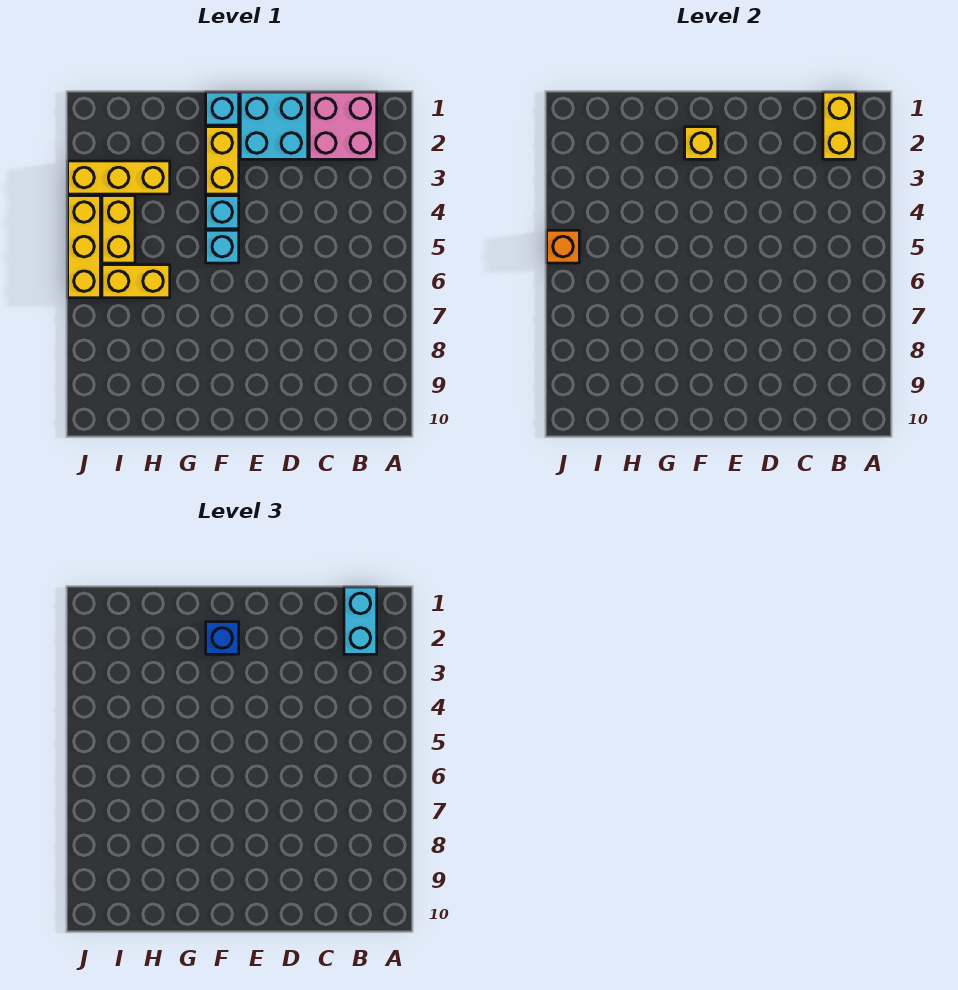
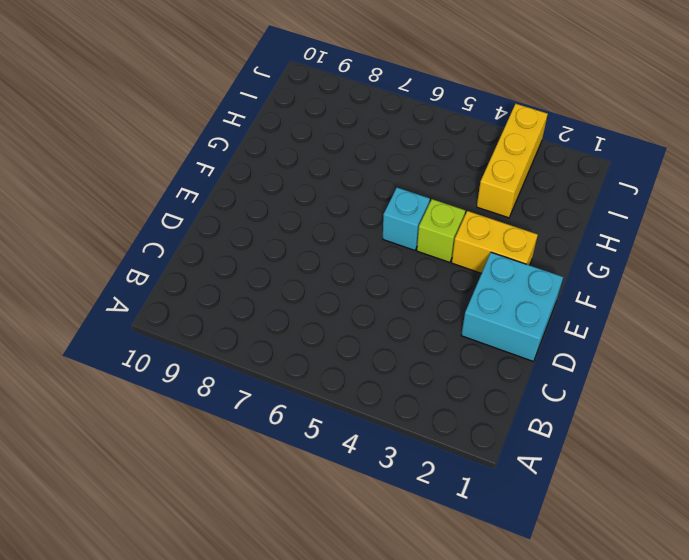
lime brick F4 level 1 -> cyan brick F4 level 1
none -> pink brick B1:C2 level 1
none -> cyan brick F1 level 1
none -> yellow brick H6:I6 level 1

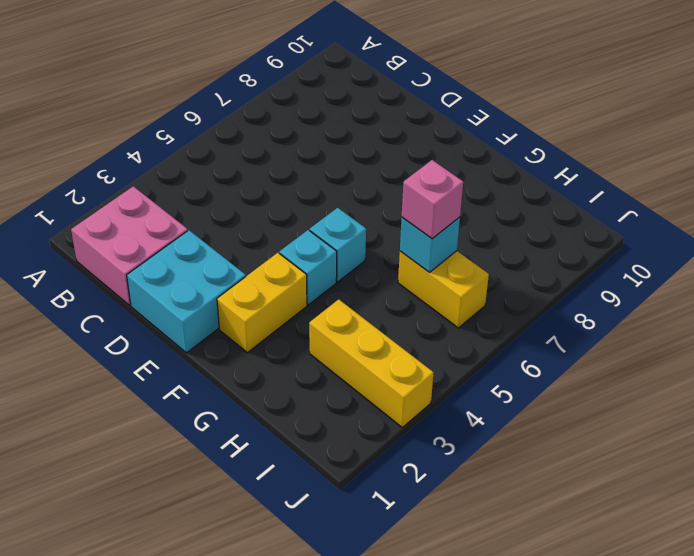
cyan brick H6 level 2 -> cyan brick F1 level 1
pink brick H6 level 3 -> none
none -> yellow brick I4:I5 level 1
none -> yellow brick J4:J6 level 1
none -> yellow brick B1:B2 level 2

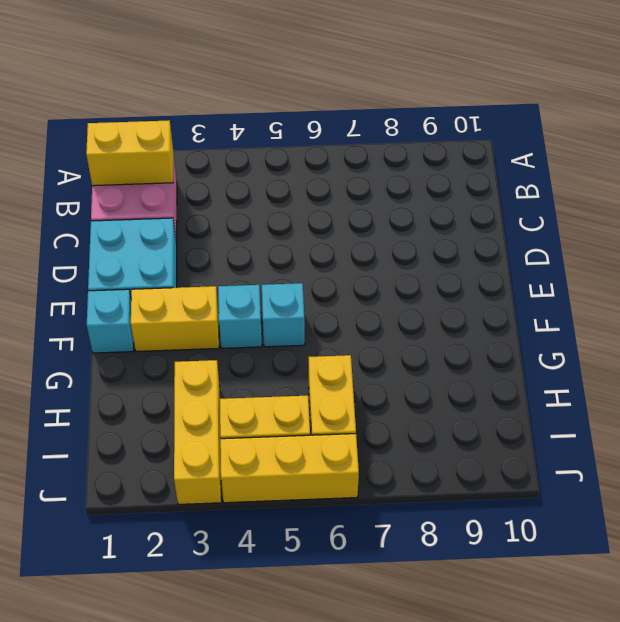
none -> yellow brick F2 level 2
none -> orange brick J5 level 2
none -> cyan brick B1:B2 level 3

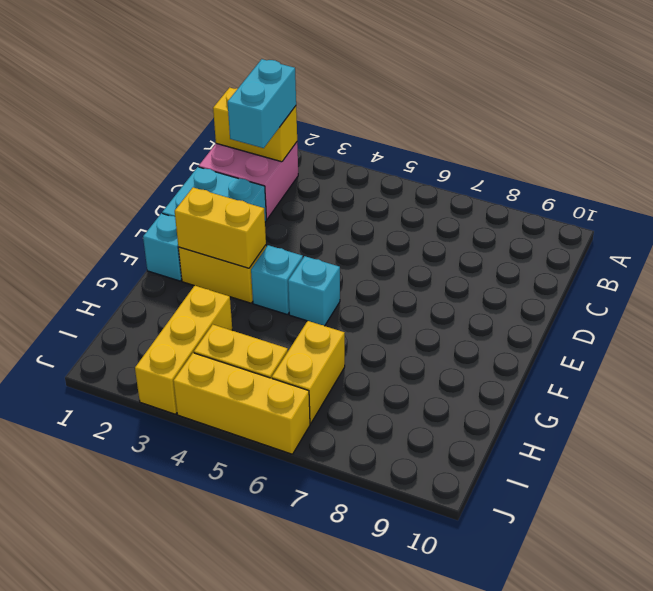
cyan brick B2:C2 level 3 -> cyan brick B1:B2 level 3
yellow brick F2:F3 level 2 -> yellow brick F2 level 2
none -> orange brick J5 level 2
none -> blue brick F2 level 3

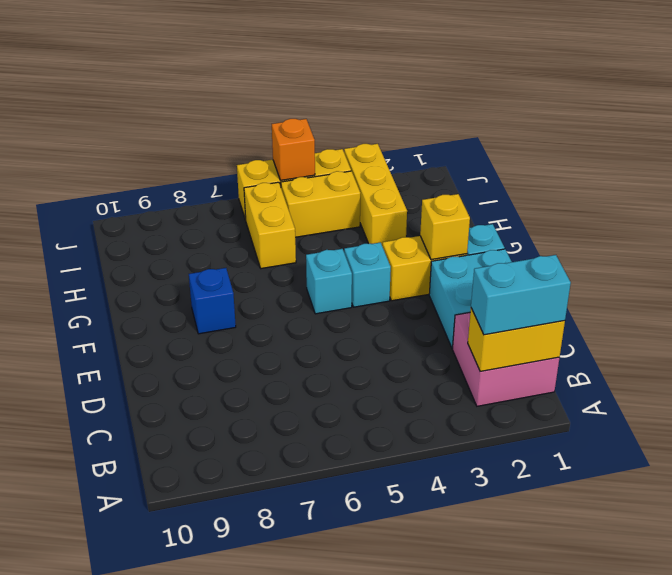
blue brick F8 level 1 -> blue brick F2 level 3

